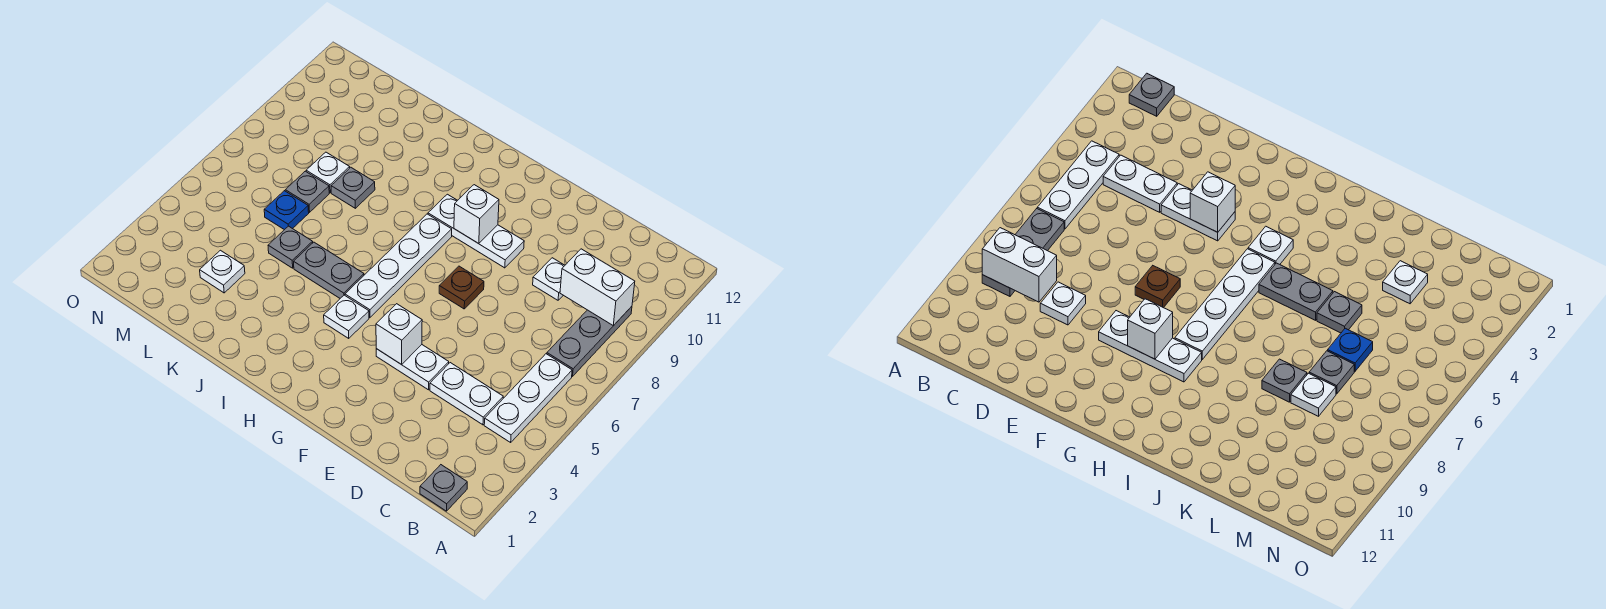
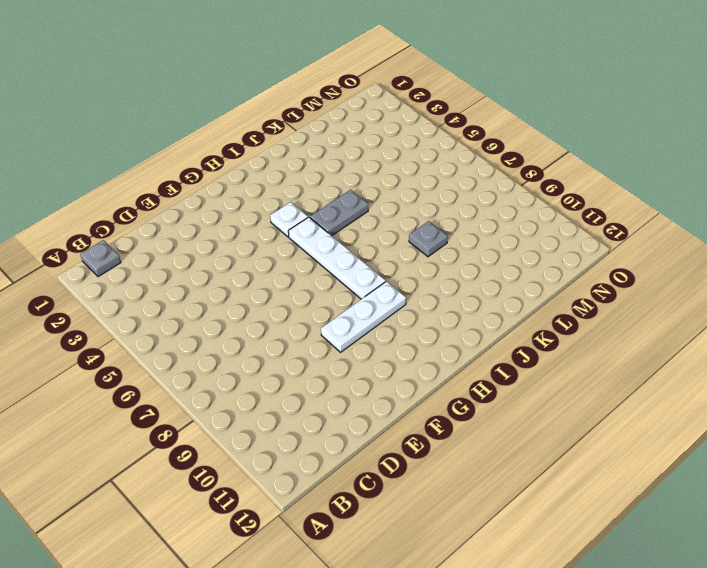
none -> white plate B4:B6 level 1
none -> grey plate B7:B9 level 1
none -> white plate C4:D4 level 1

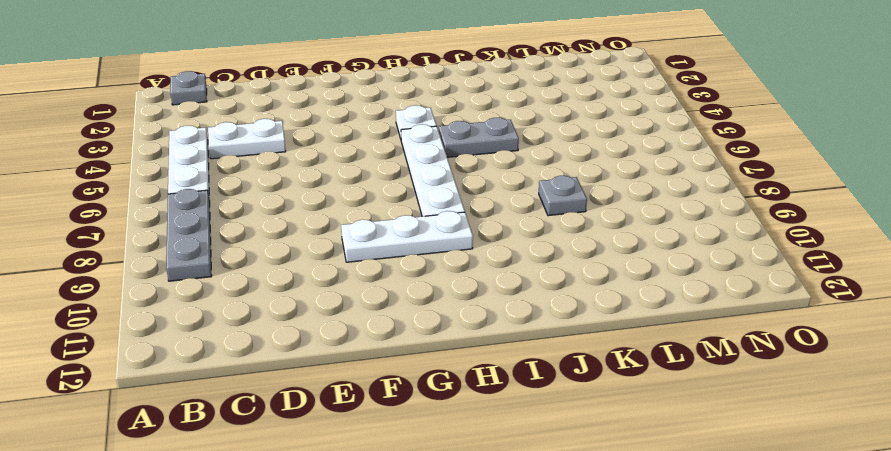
none -> white plate D9 level 1
none -> white plate E4:F4 level 1
none -> brown plate F7 level 1

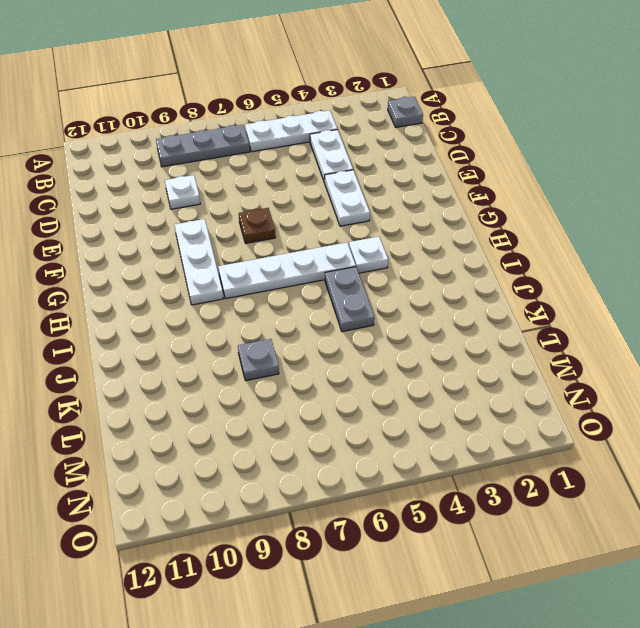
none -> grey plate K5 level 1
none -> white plate L3 level 1
none -> blue plate L6 level 1

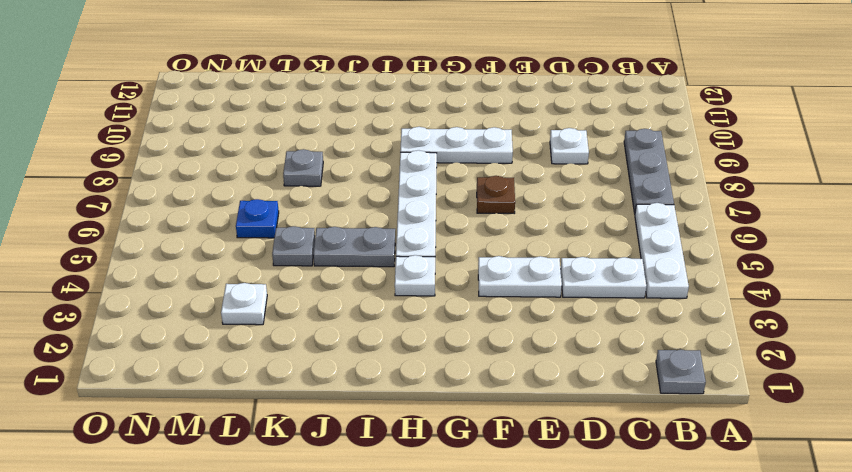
none -> grey plate L7 level 1
none -> white plate L8 level 1
none -> white brick B9:C9 level 2

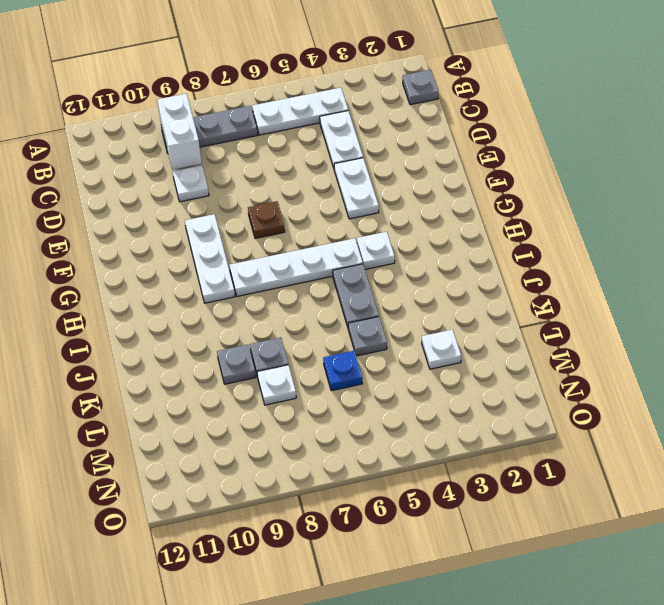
grey plate K9 level 1 -> grey plate L7 level 1
none -> white brick F4 level 2
none -> white brick G9 level 2

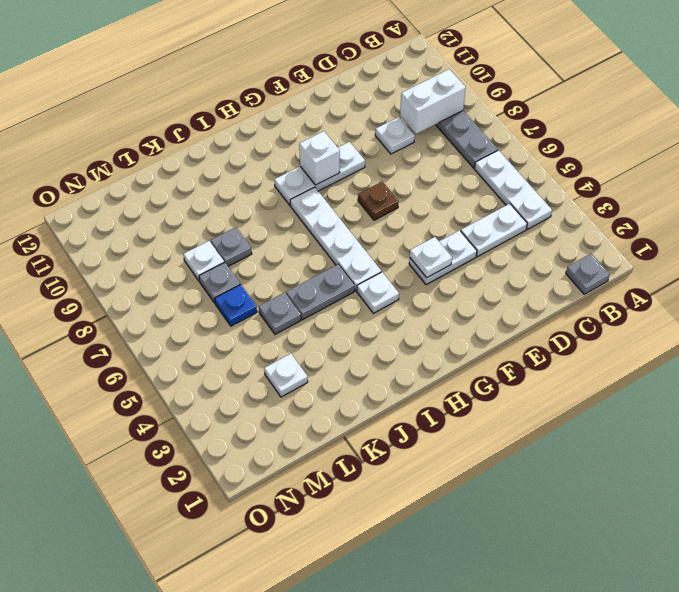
white plate F4 level 2 -> white brick F4 level 2

